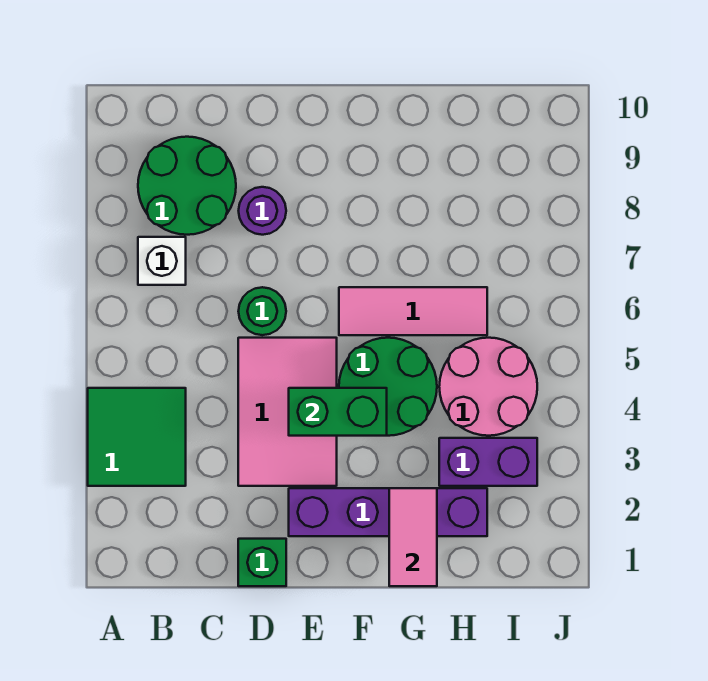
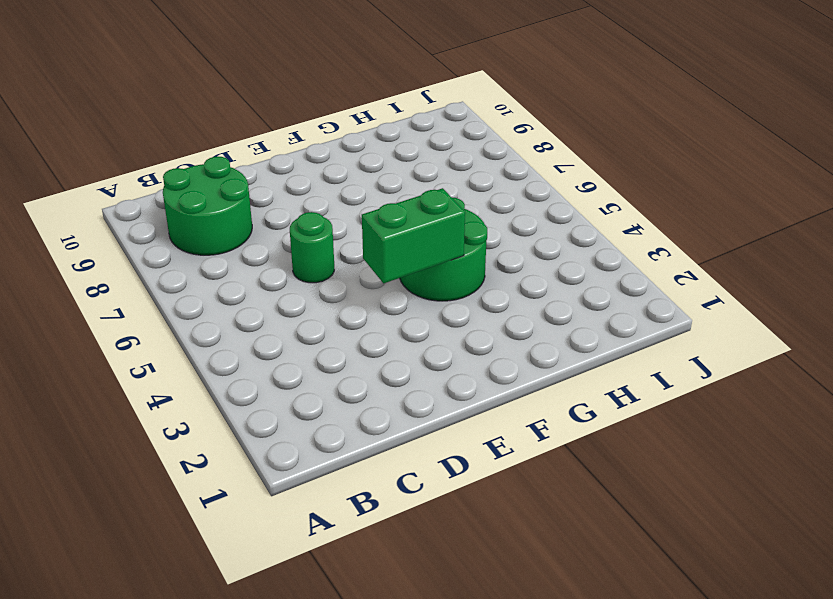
none -> green tile A3:B4 level 1
none -> white brick B7 level 1
none -> green brick D1 level 1

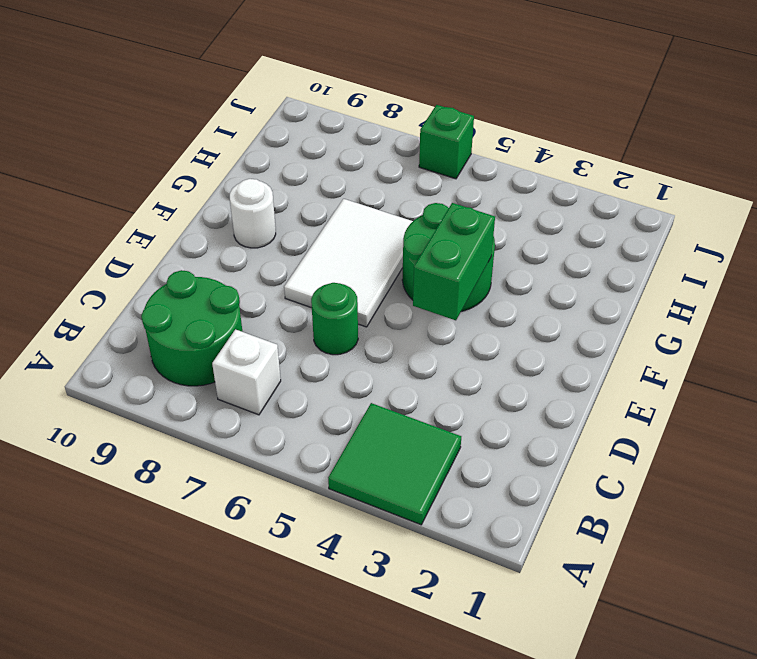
white tile E6:G7 level 1 -> pink tile F6:H6 level 1
white round brick F9 level 1 -> none
green brick J6 level 1 -> green brick D1 level 1
none -> pink tile D3:E5 level 1
none -> purple round brick D8 level 1
none -> purple brick E2:H2 level 1

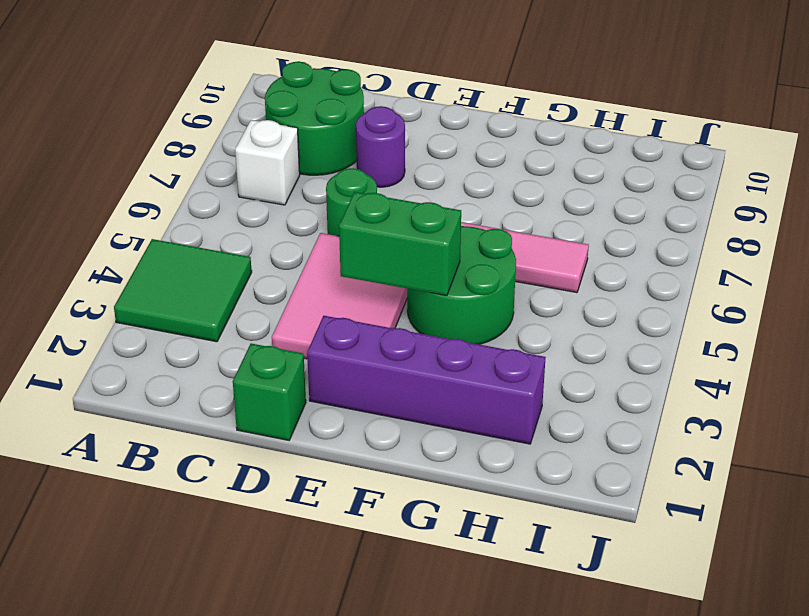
none -> purple brick H3:I3 level 1
none -> pink round brick H4:I5 level 1
none -> pink tile G1:G2 level 2

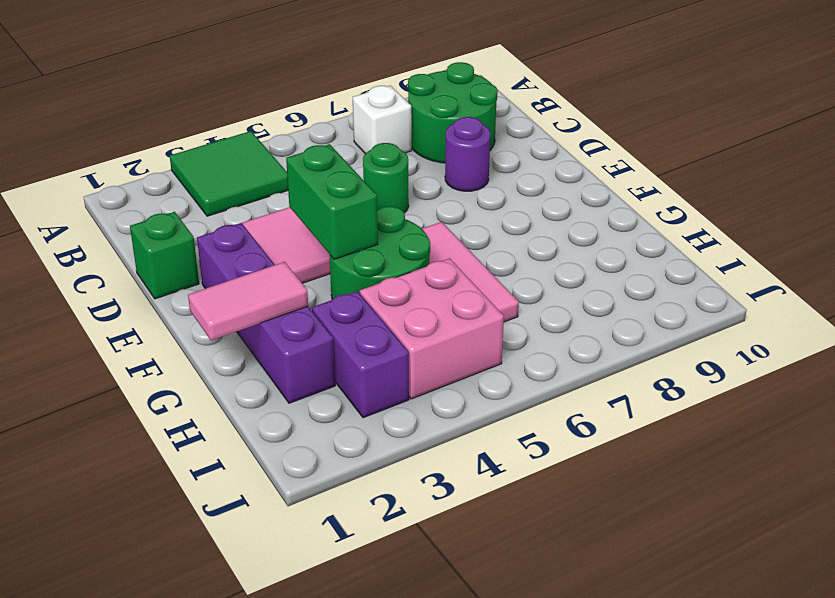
pink brick H4:I5 level 1 -> pink round brick H4:I5 level 1

